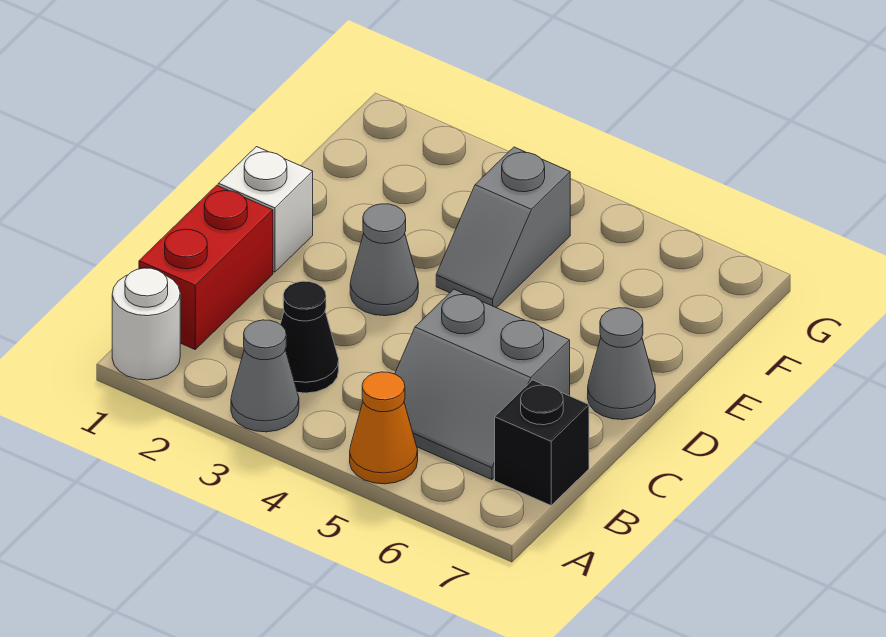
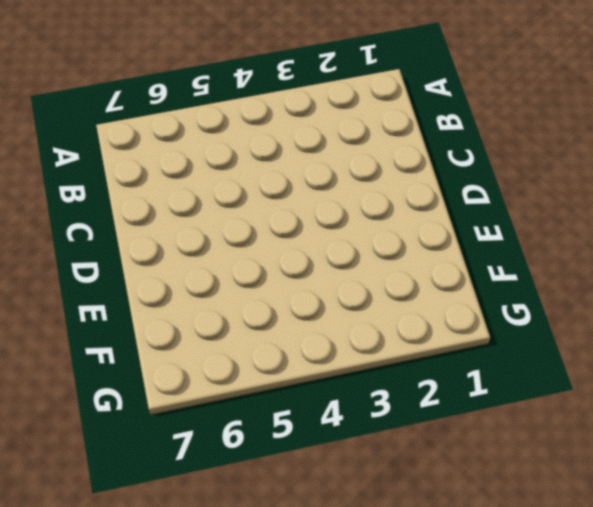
none -> white round brick A1 level 1
none -> grey cone A3 level 1

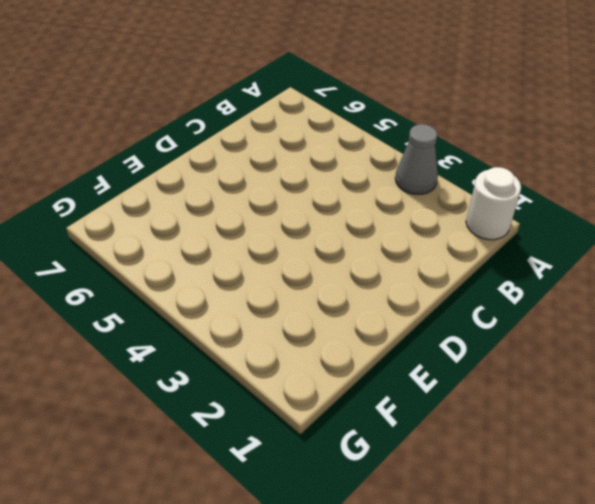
none -> orange cone A5 level 1
none -> red brick B1:C1 level 1

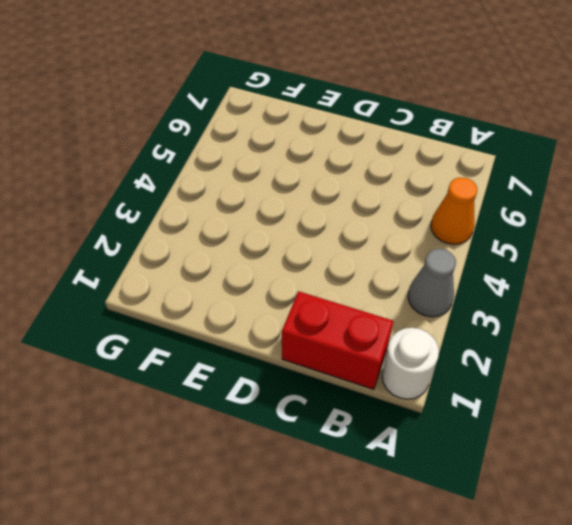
none -> black cone B3 level 1
none -> grey slope B5:C6 level 1 top C

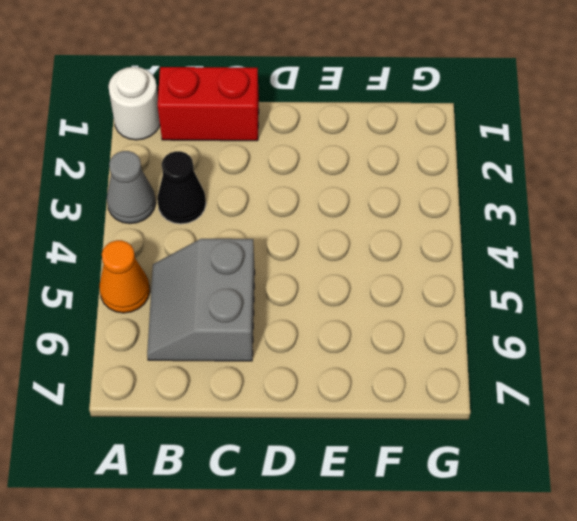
none -> black brick B7 level 1
none -> white brick D1 level 1

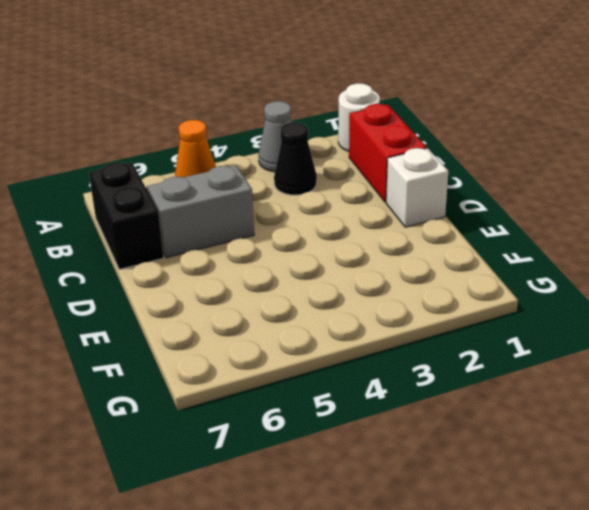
black brick B7:C7 level 1 -> black brick B7 level 1
none -> grey cone D3 level 1
none -> grey cone D7 level 1

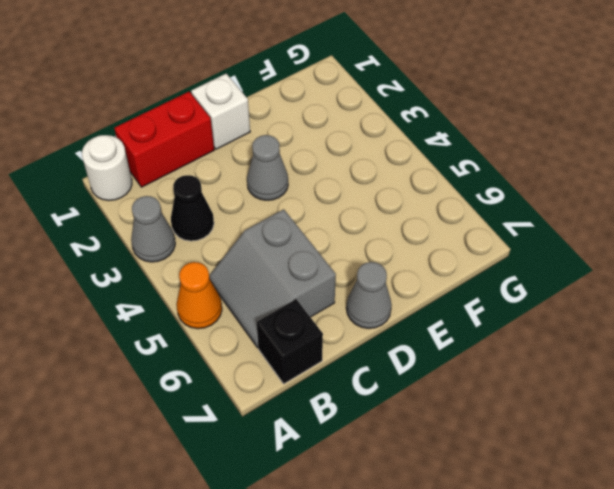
none -> grey slope E4:F4 level 1 top F

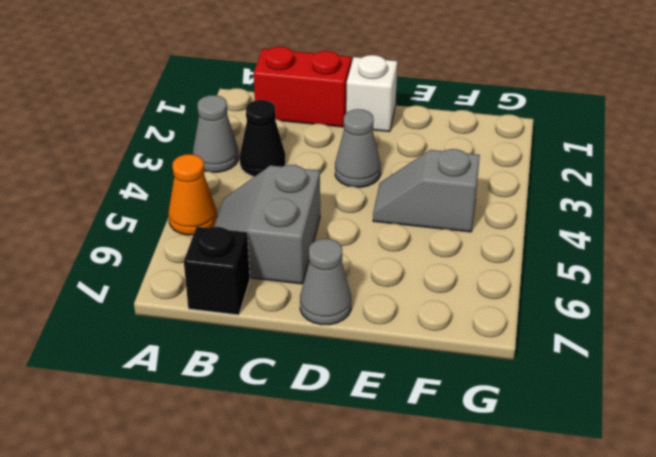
none -> white round brick A1 level 1

